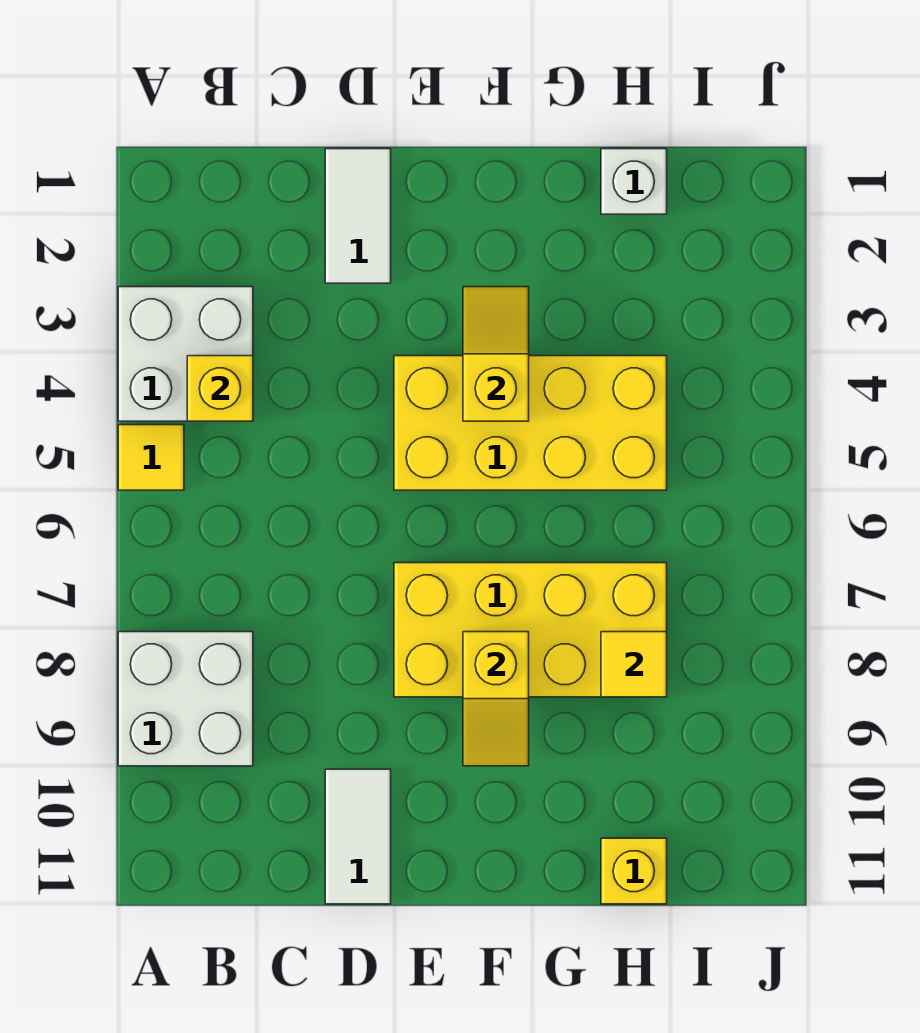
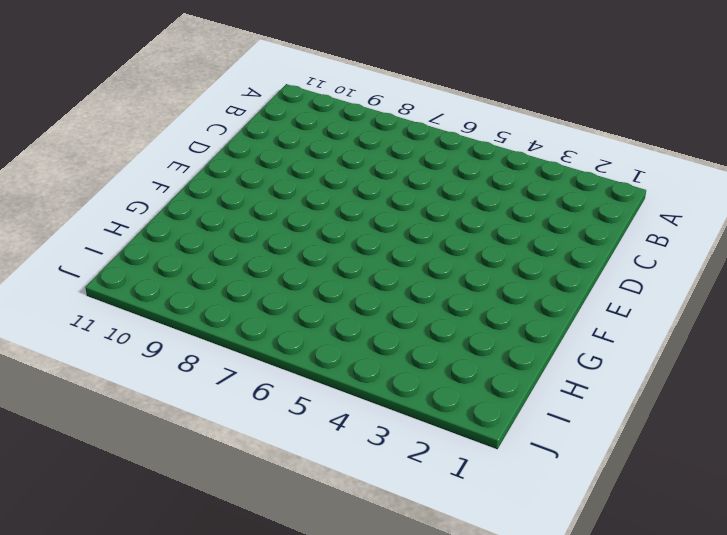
none -> white brick A3:B4 level 1
none -> yellow tile A5 level 1
none -> white brick A8:B9 level 1

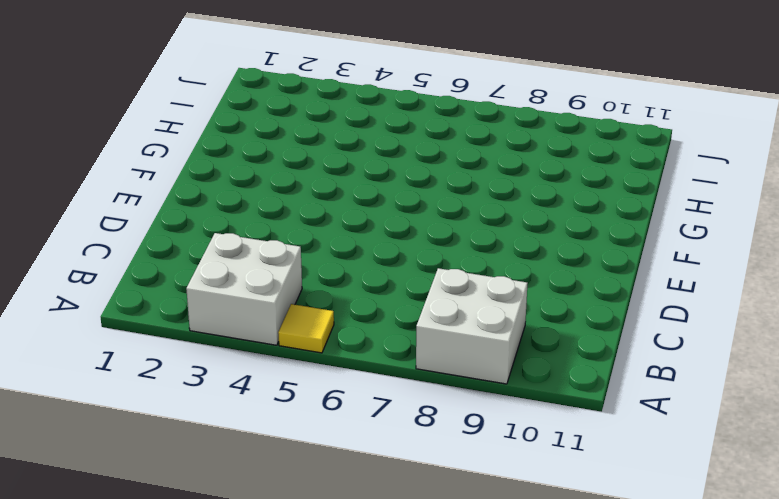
none -> white tile D1:D2 level 1
none -> white tile D10:D11 level 1
none -> yellow brick E4:H5 level 1

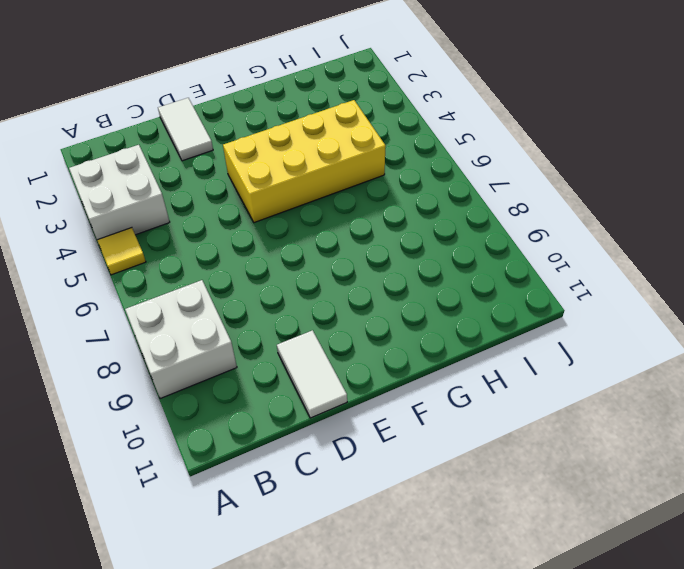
none -> yellow brick E7:H8 level 1
none -> white brick H1 level 1
none -> yellow brick H11 level 1

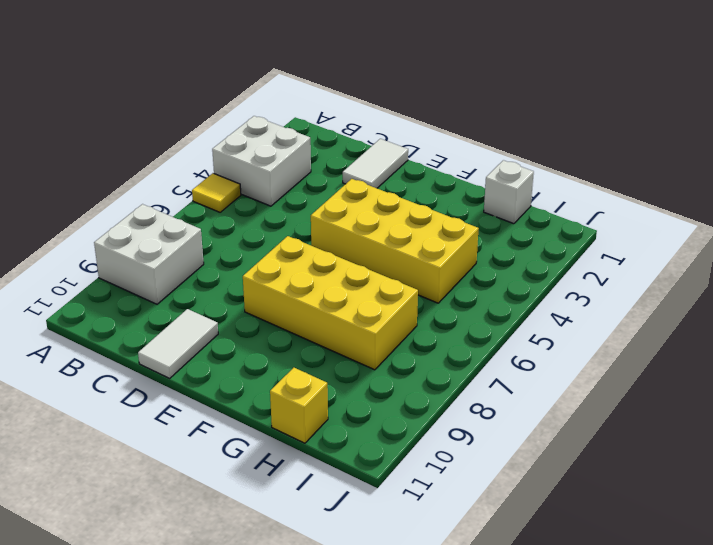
none -> yellow brick B4 level 2
none -> yellow slope F3:F4 level 2 top 4
none -> yellow slope F8:F9 level 2 top 8

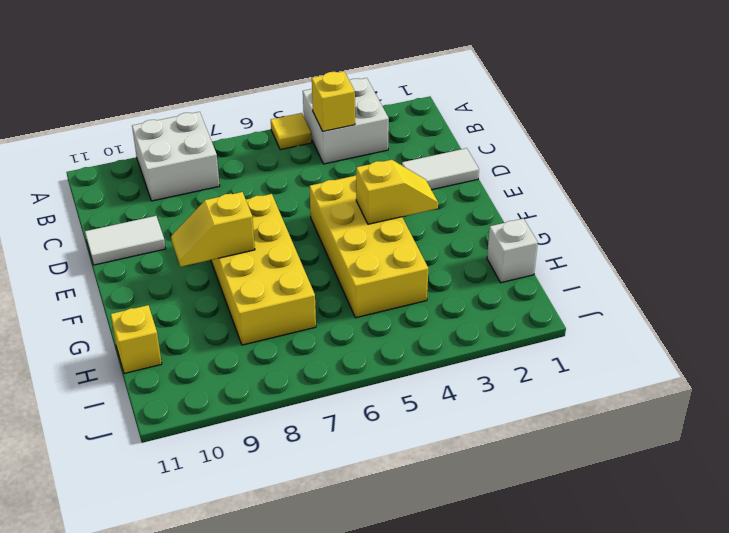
none -> yellow tile H8 level 2

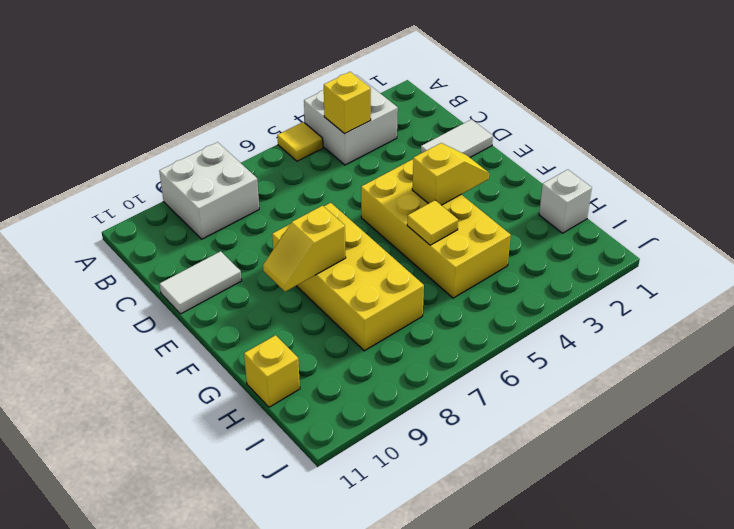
yellow tile G5 level 2 -> yellow tile H8 level 2

